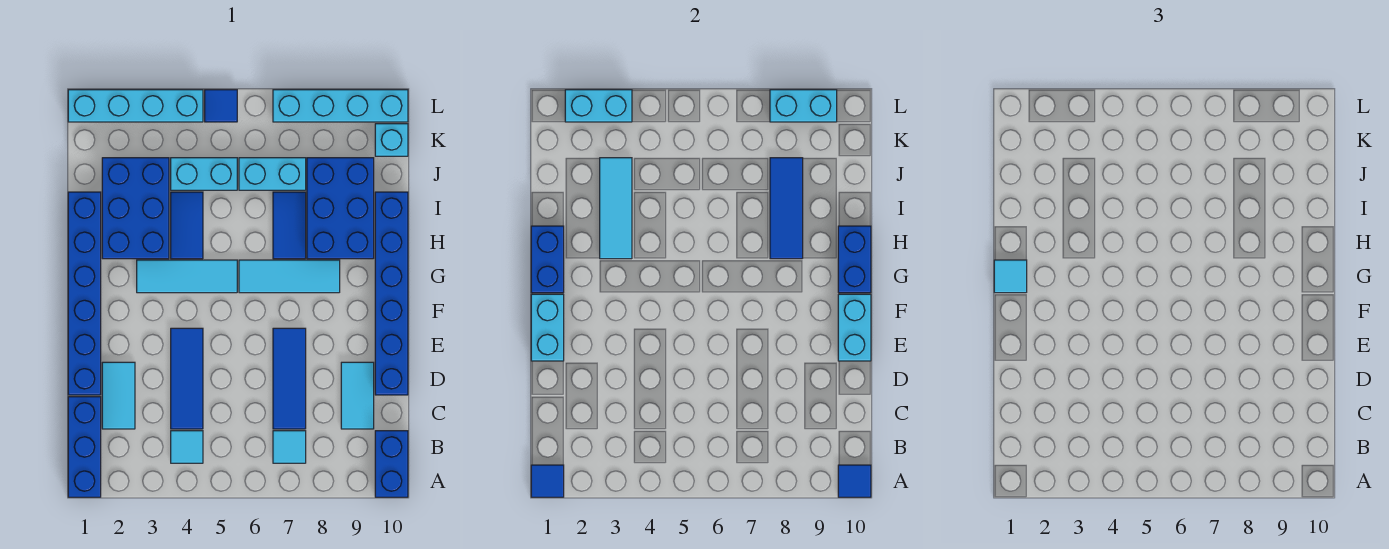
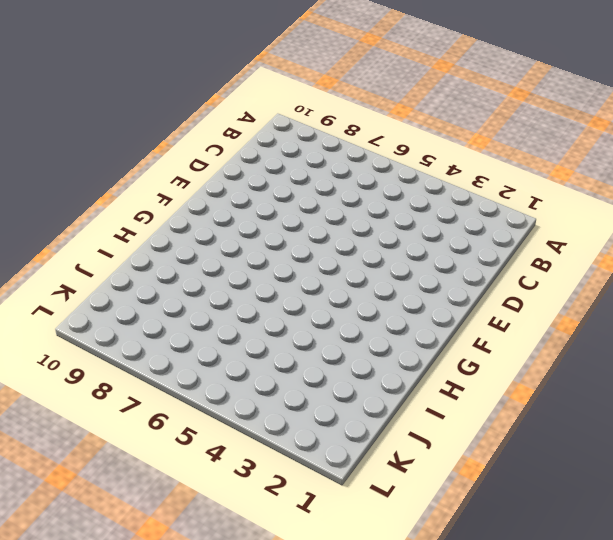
none -> blue brick A1:C1 level 1
none -> blue brick A10:B10 level 1
none -> cyan tile B4 level 1
none -> cyan tile B7 level 1

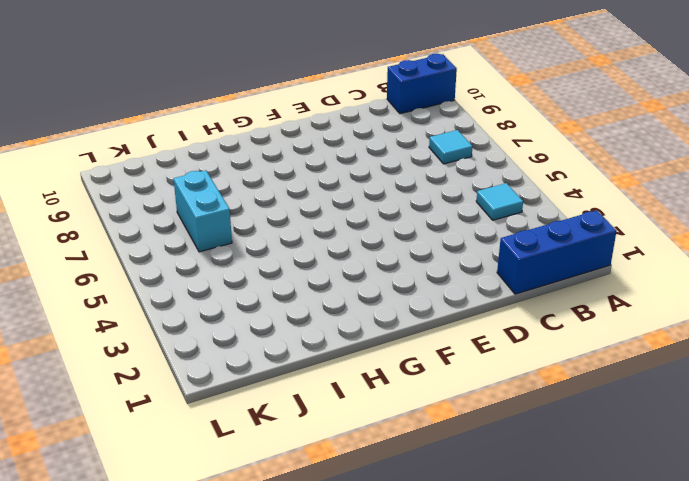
none -> cyan tile C2:D2 level 1
none -> blue tile C4:E4 level 1
none -> blue tile C7:E7 level 1
none -> cyan tile C9:D9 level 1

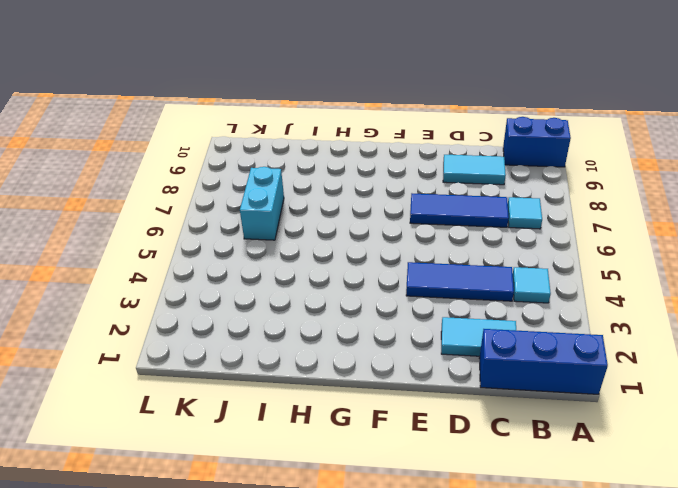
none -> blue brick D1:I1 level 1
none -> blue brick D10:I10 level 1
none -> cyan tile G3:G5 level 1
none -> cyan tile G6:G8 level 1

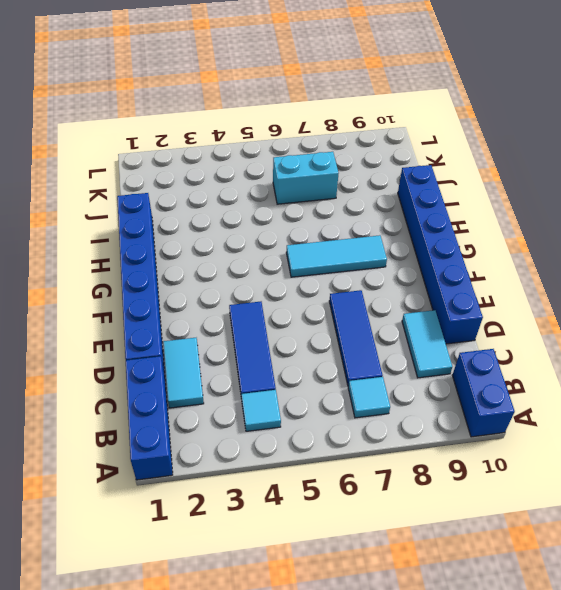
none -> cyan tile G3:G5 level 1
none -> blue brick H2:J3 level 1
none -> blue tile H4:I4 level 1
none -> blue tile H7:I7 level 1

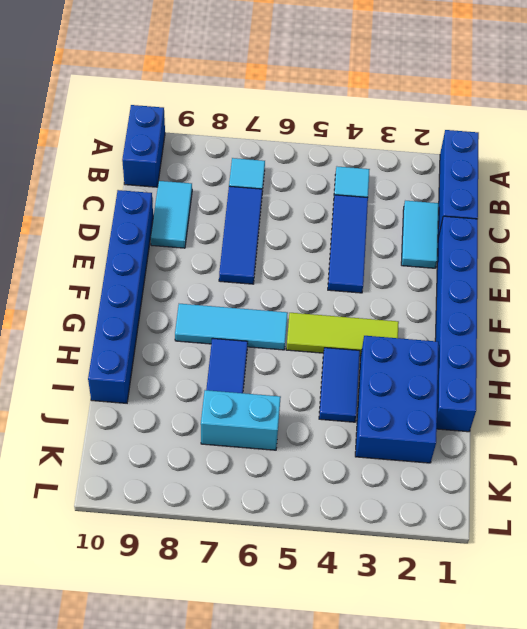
lime tile G3:G5 level 1 -> cyan tile G3:G5 level 1
none -> blue brick H8:J9 level 1
none -> cyan brick J4:J5 level 1
none -> cyan brick K10 level 1
none -> cyan brick L1:L4 level 1

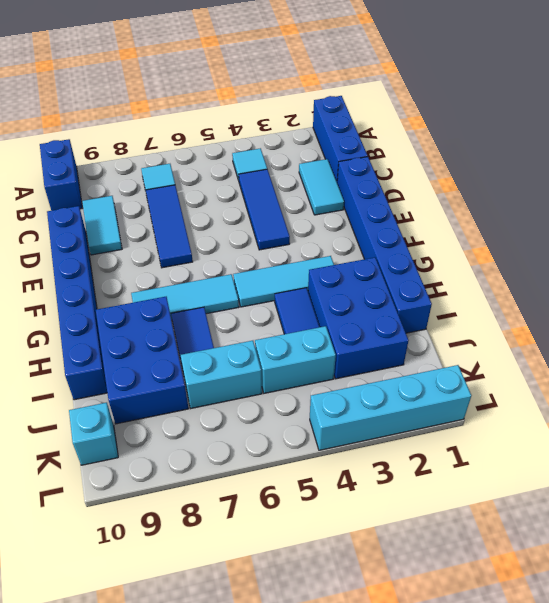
none -> blue tile L5 level 1
none -> cyan brick L7:L10 level 1
none -> blue tile A1 level 2
none -> blue tile A10 level 2

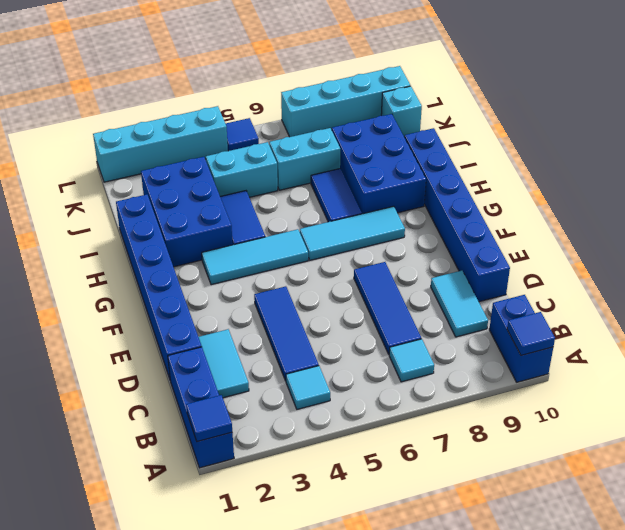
none -> cyan brick E1:F1 level 2
none -> cyan brick E10:F10 level 2
none -> blue brick G1:H1 level 2
none -> blue brick G10:H10 level 2

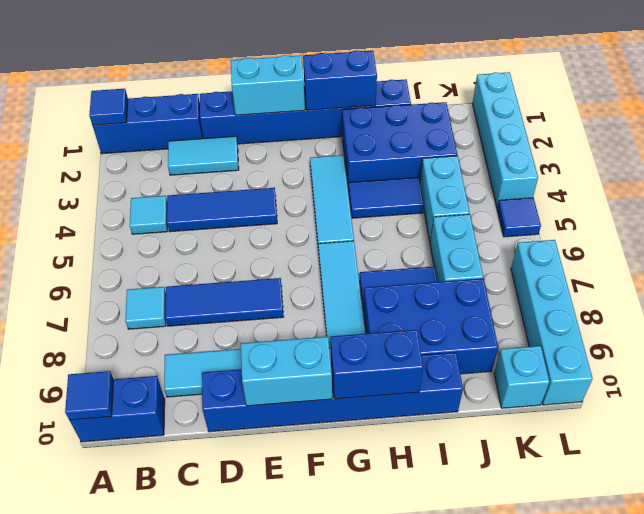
none -> cyan tile H3:J3 level 2
none -> blue tile H8:J8 level 2
none -> cyan brick L2:L3 level 2
none -> cyan brick L8:L9 level 2

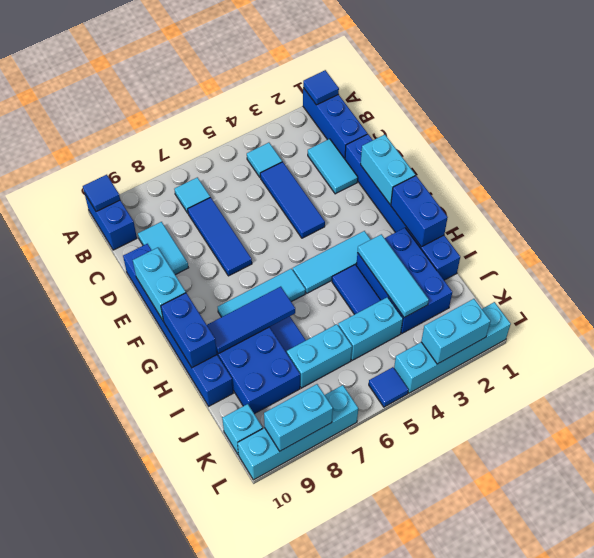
blue tile H7:H9 level 2 -> blue tile H8:J8 level 2
none -> cyan tile G1 level 3

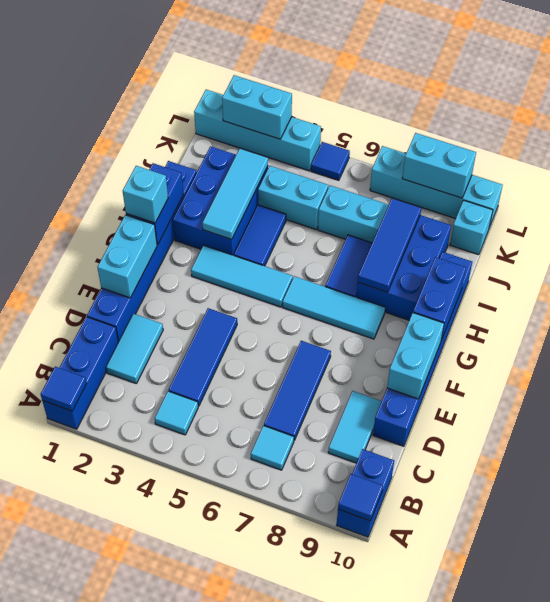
cyan brick G1 level 3 -> cyan tile G1 level 3

